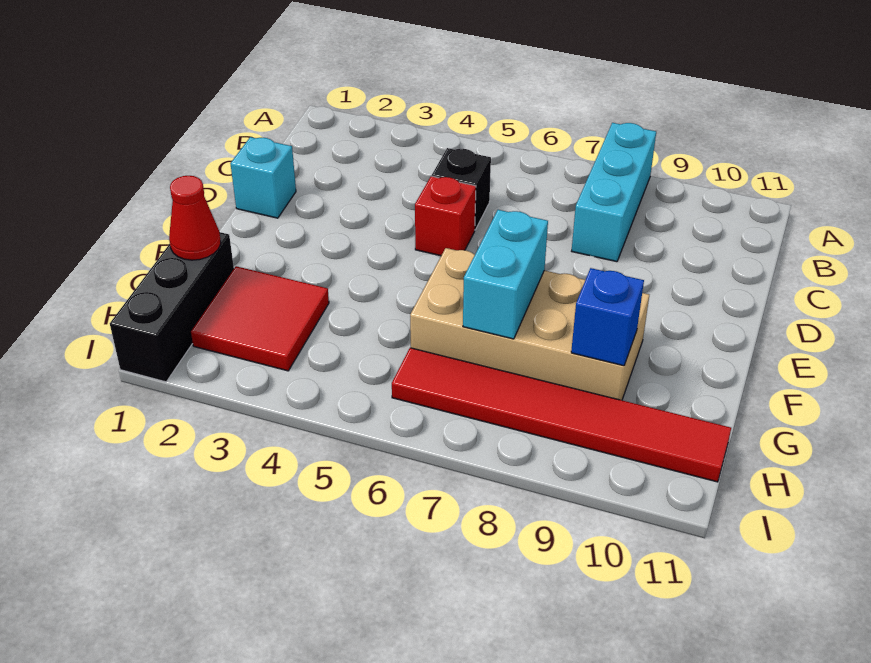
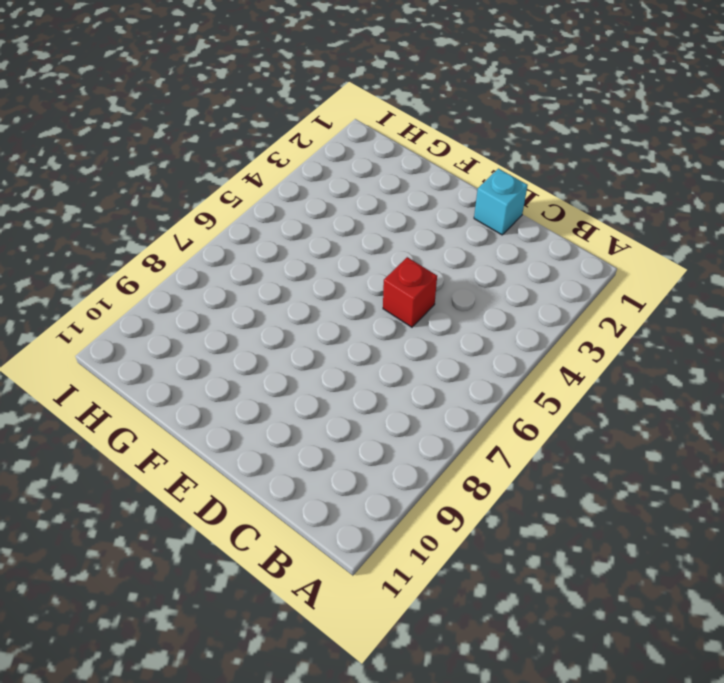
none -> cyan brick A8:C8 level 1
none -> black brick C5 level 1

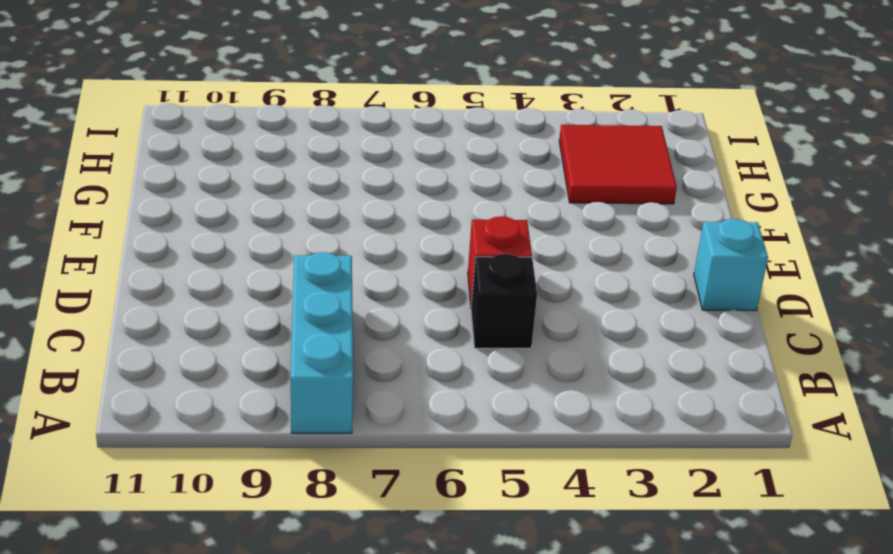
none -> tan brick F6:G9 level 1
none -> black brick G1:I1 level 1

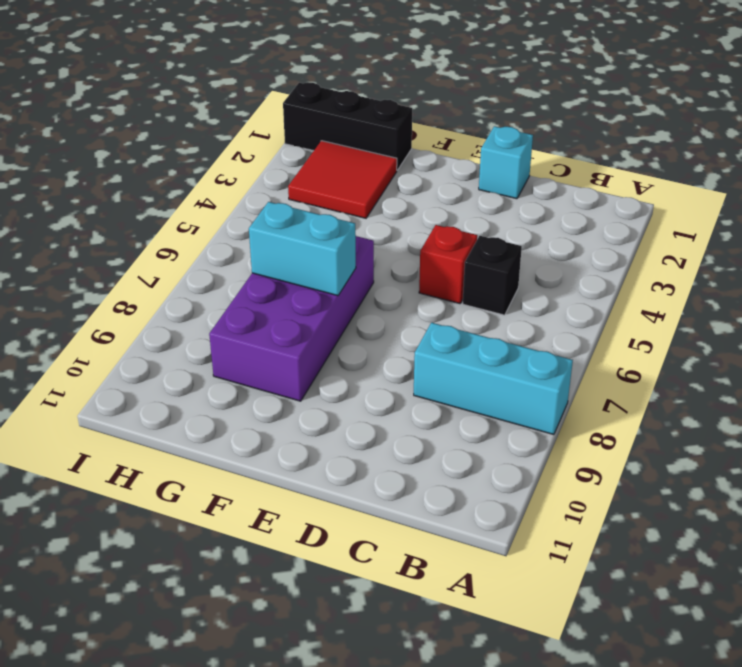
purple brick F6:G9 level 1 -> tan brick F6:G9 level 1
none -> red tile H6:H11 level 1
none -> red cone G1 level 2

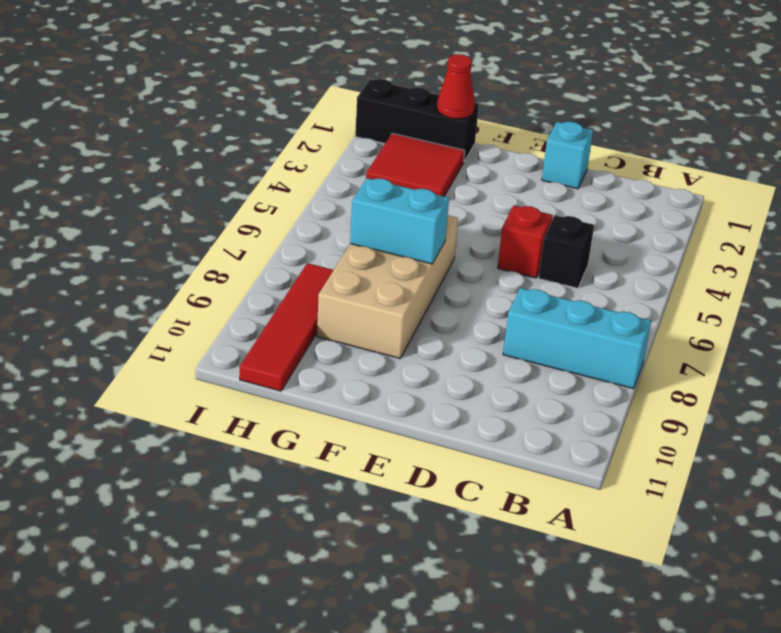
red tile H8:H11 level 1 -> red tile H6:H11 level 1
none -> blue brick G9 level 2

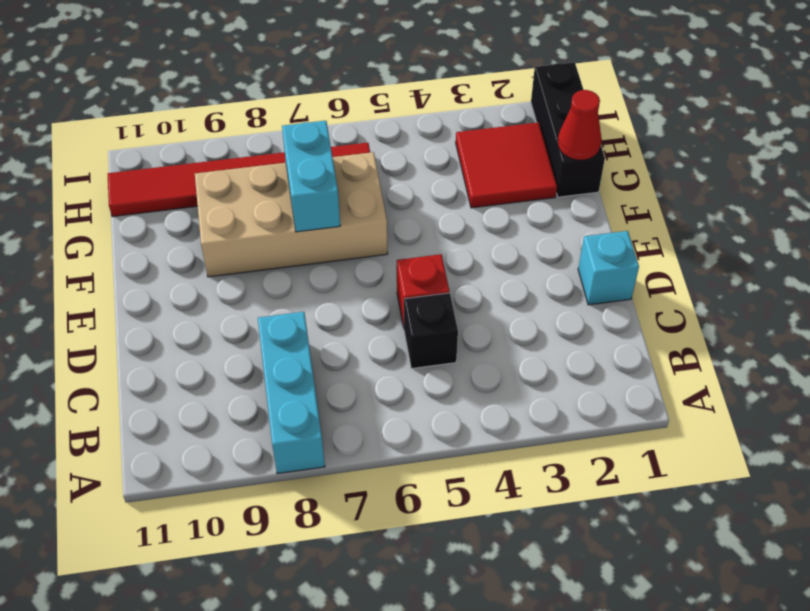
none -> blue brick G9 level 2

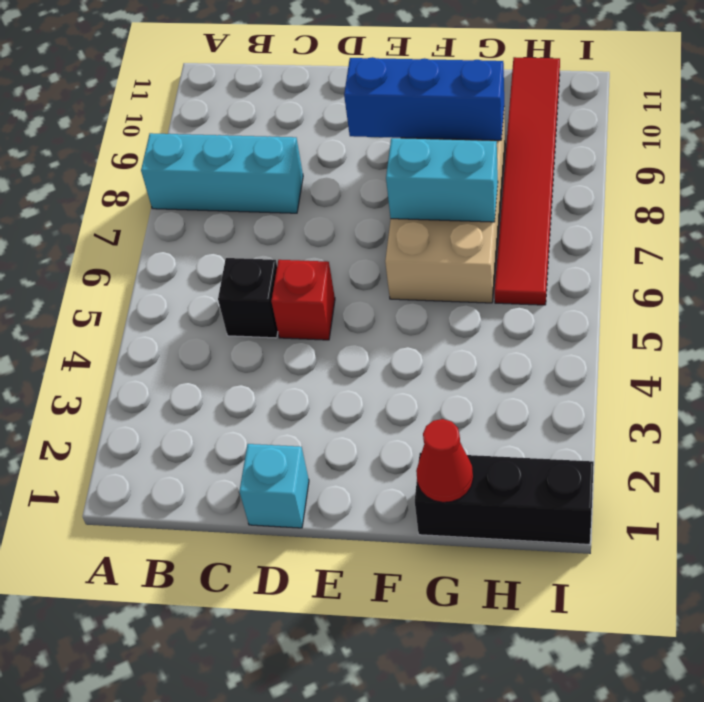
blue brick E9:G9 level 2 -> blue brick G9 level 2
none -> red tile G2:H3 level 1

